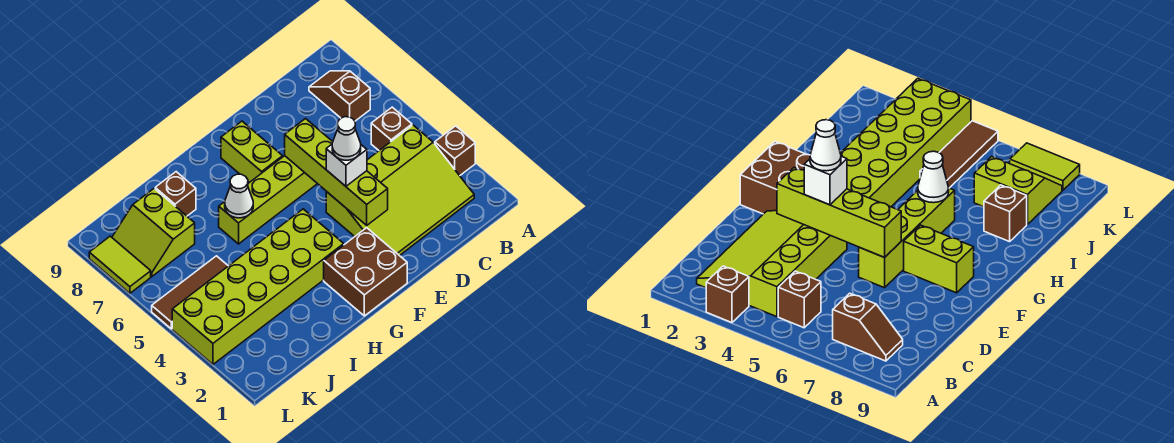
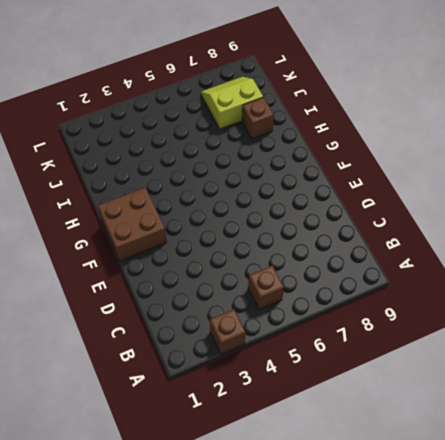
none -> lime slope B2:E4 level 1 top 4
none -> brown slope B7:B8 level 1 top 7
none -> lime brick E6:H6 level 1

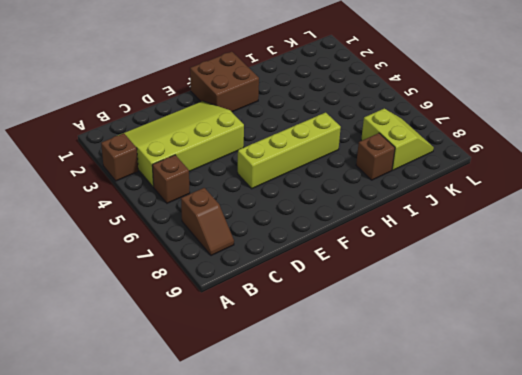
none -> lime brick F7:F8 level 1
none -> lime brick G3:L4 level 1
none -> brown tile J5:L5 level 1

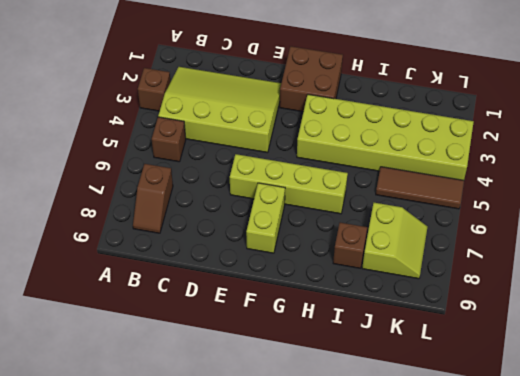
none -> lime tile L7:L8 level 1
none -> lime brick E3:E6 level 2
none -> white cone H6 level 2

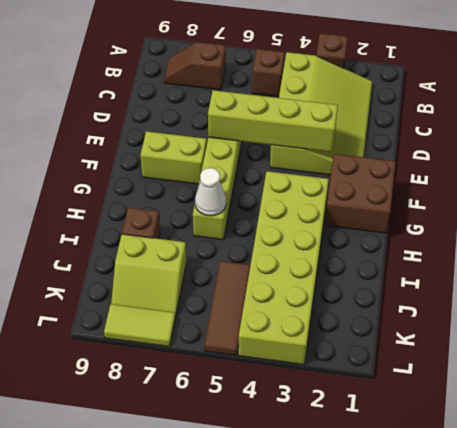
none -> white brick E4 level 3
none -> white cone E4 level 4

